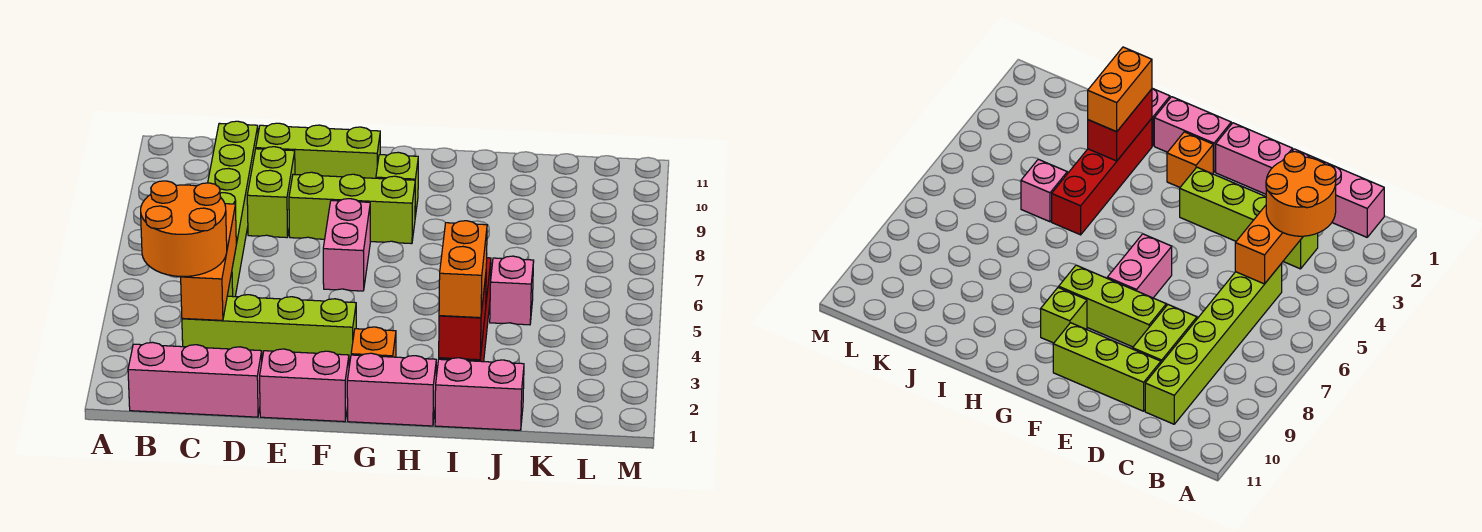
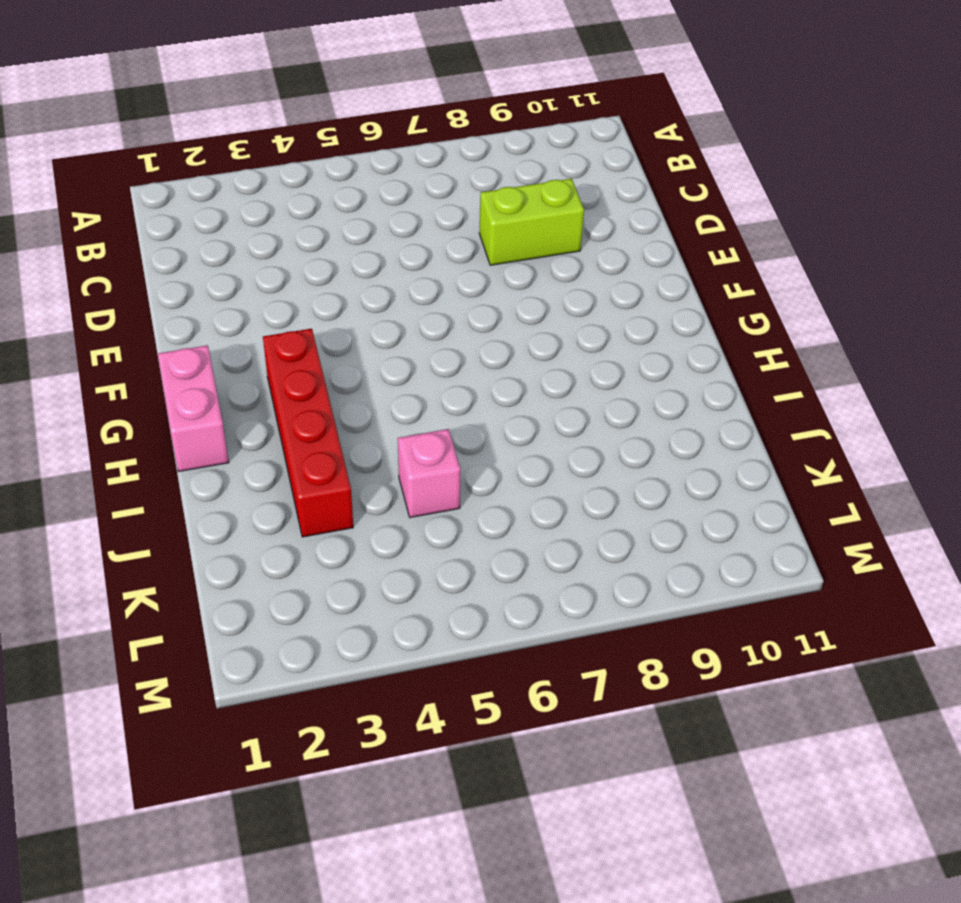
red brick G3:J3 level 1 -> red brick I2:I5 level 1
none -> pink brick B1:D1 level 1
none -> lime brick C3:F3 level 1
none -> lime brick C5:C10 level 1

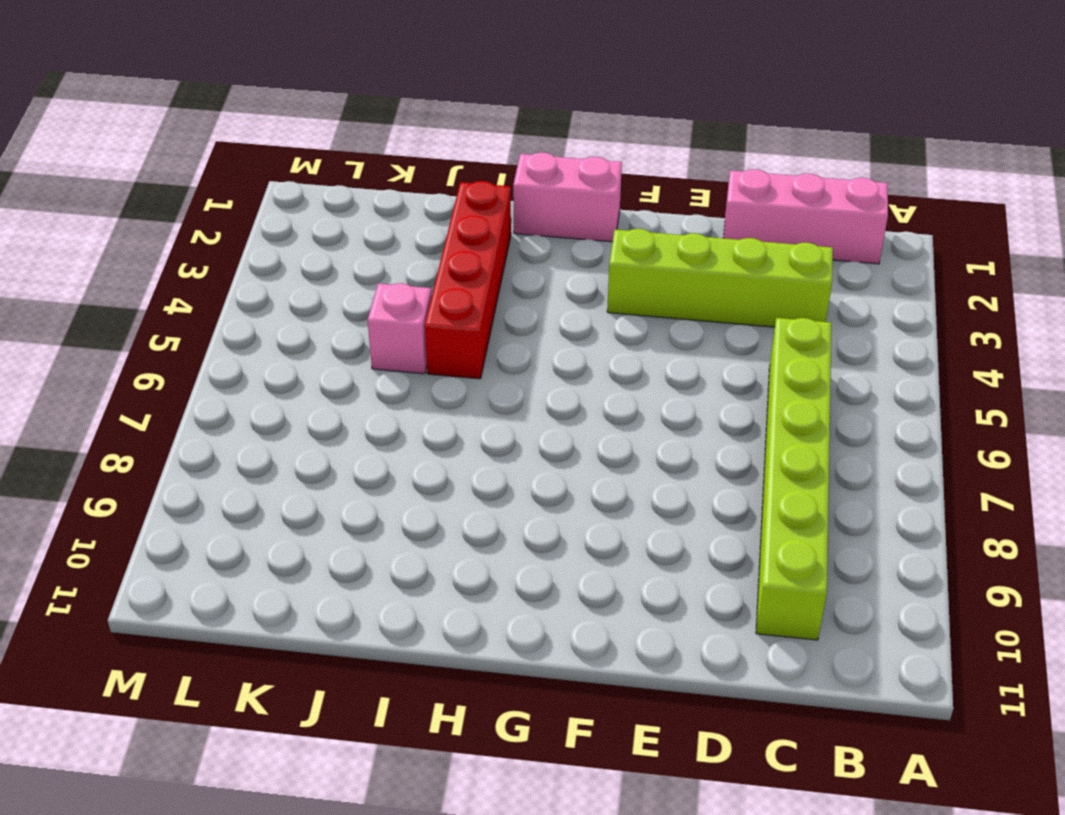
none -> lime brick D8:D9 level 1
none -> lime brick D10:F10 level 1
none -> pink brick E1:F1 level 1

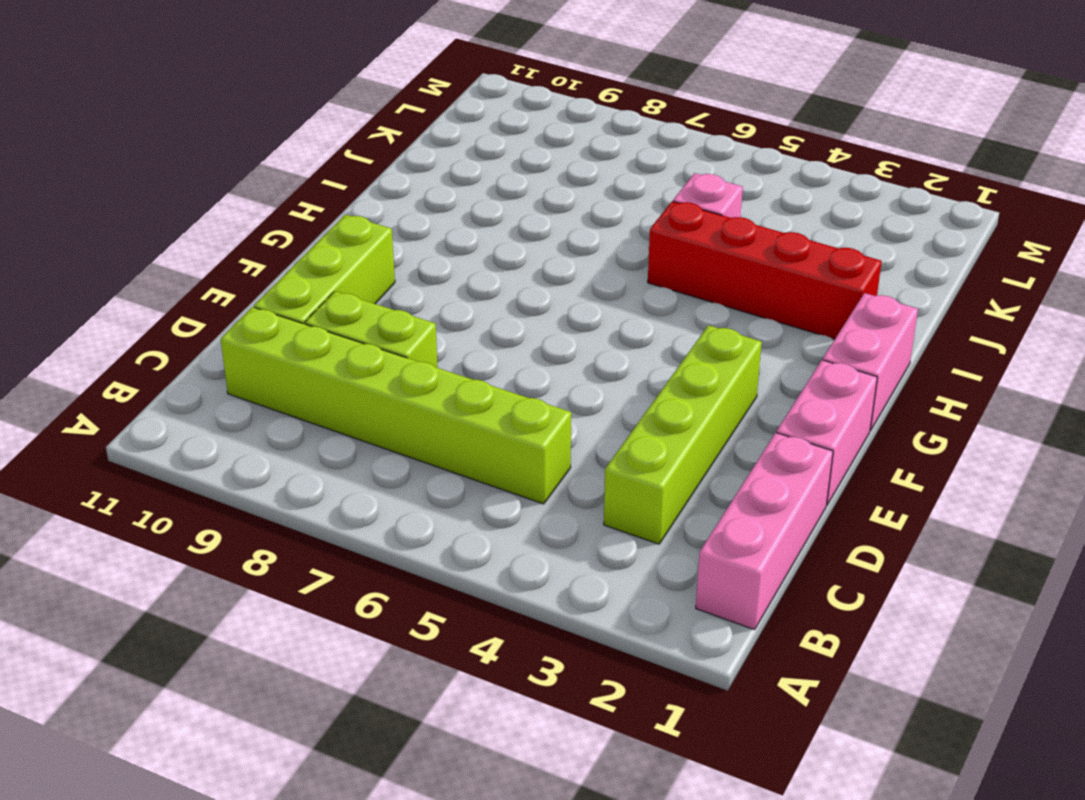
none -> lime brick E8:G8 level 1
none -> pink brick F6:F7 level 1
none -> orange brick G2 level 1

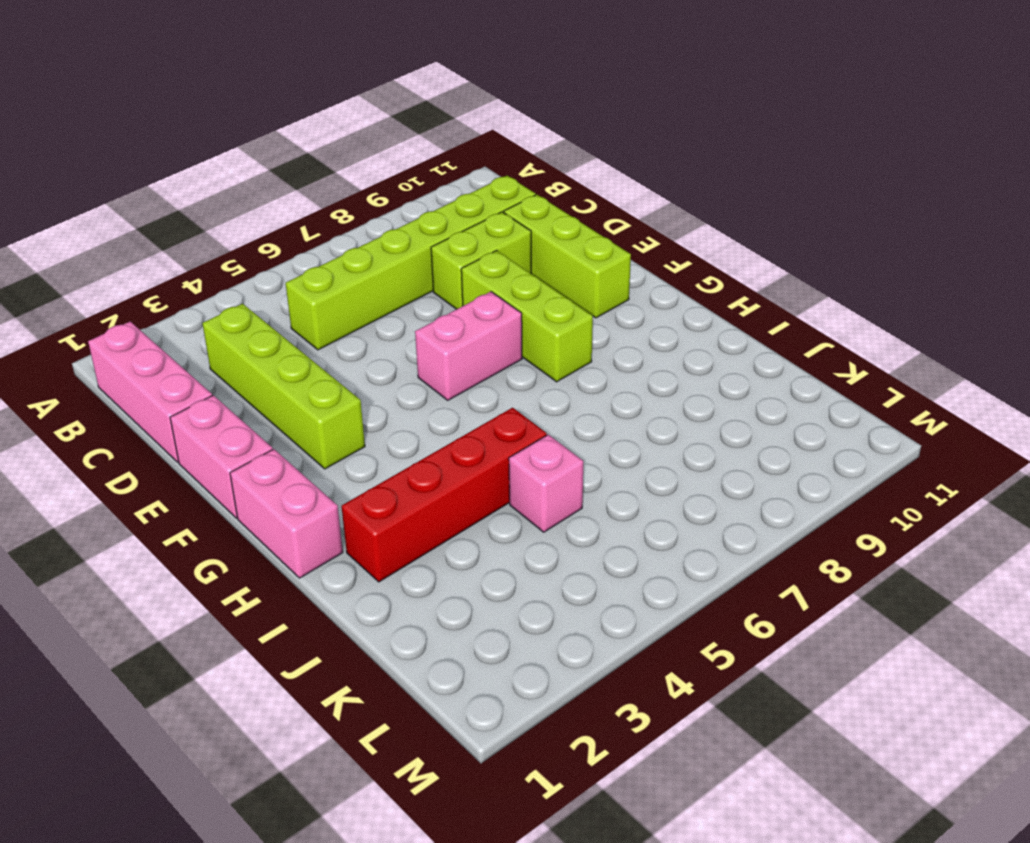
none -> orange brick G2 level 1
none -> lime brick G9 level 1
none -> pink brick I1:J1 level 1

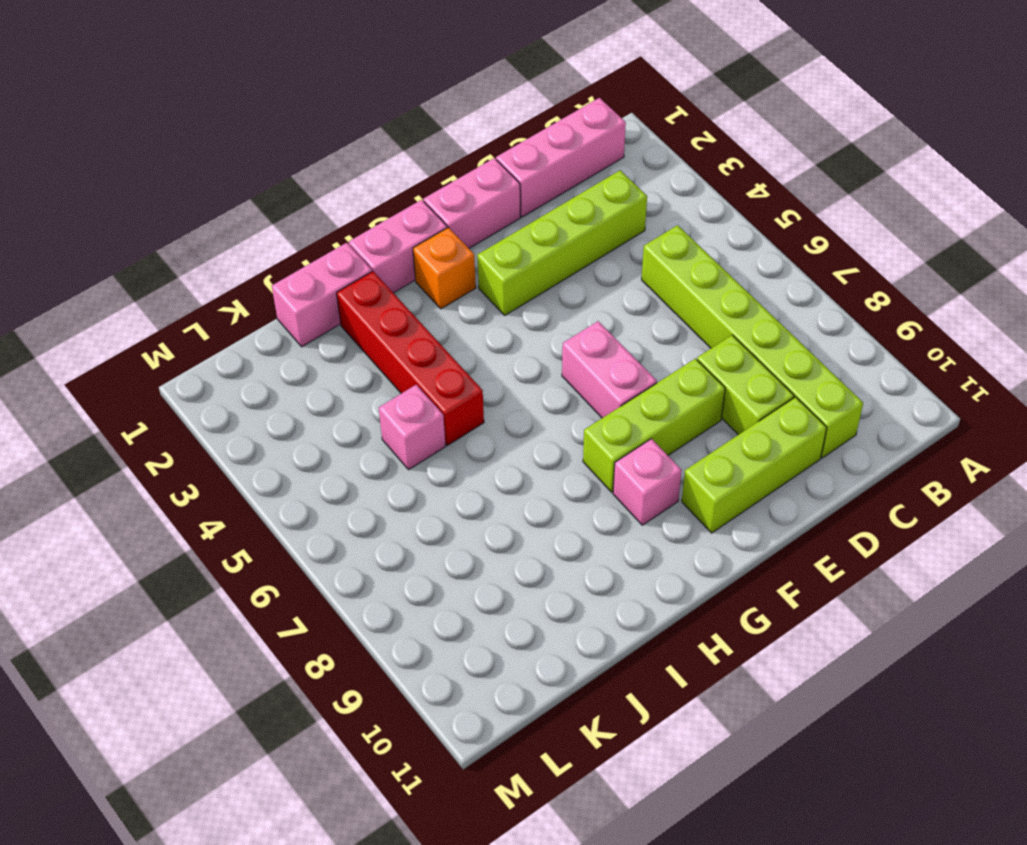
pink brick G9 level 1 -> lime brick G9 level 1
none -> orange brick C3:C5 level 2
none -> red brick I2:I3 level 2
none -> orange round brick B3:C4 level 3

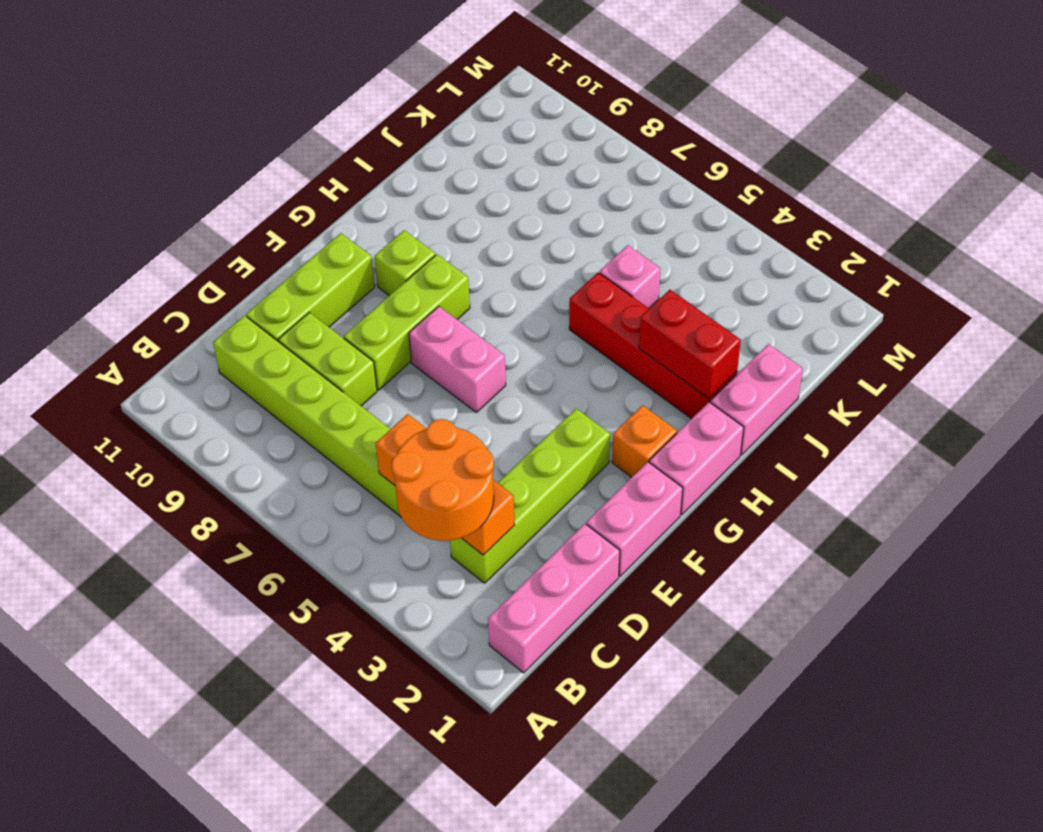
none -> orange brick I2:I3 level 3

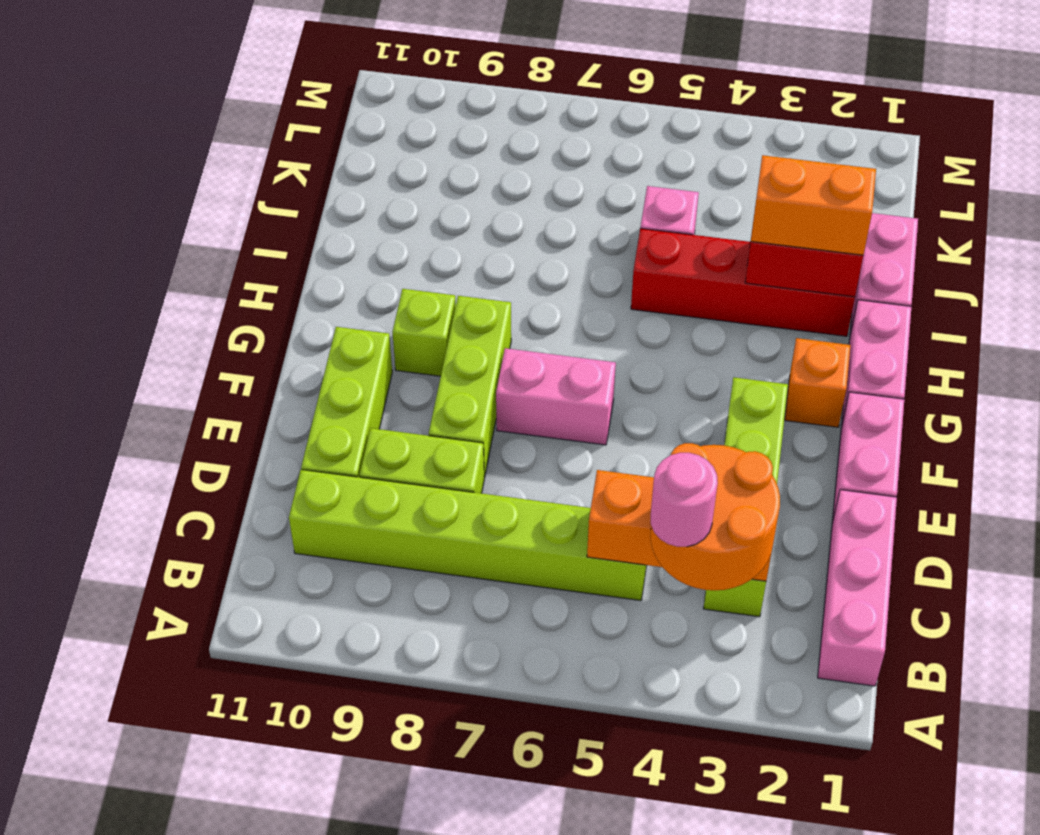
pink round brick B4 level 4 -> none

